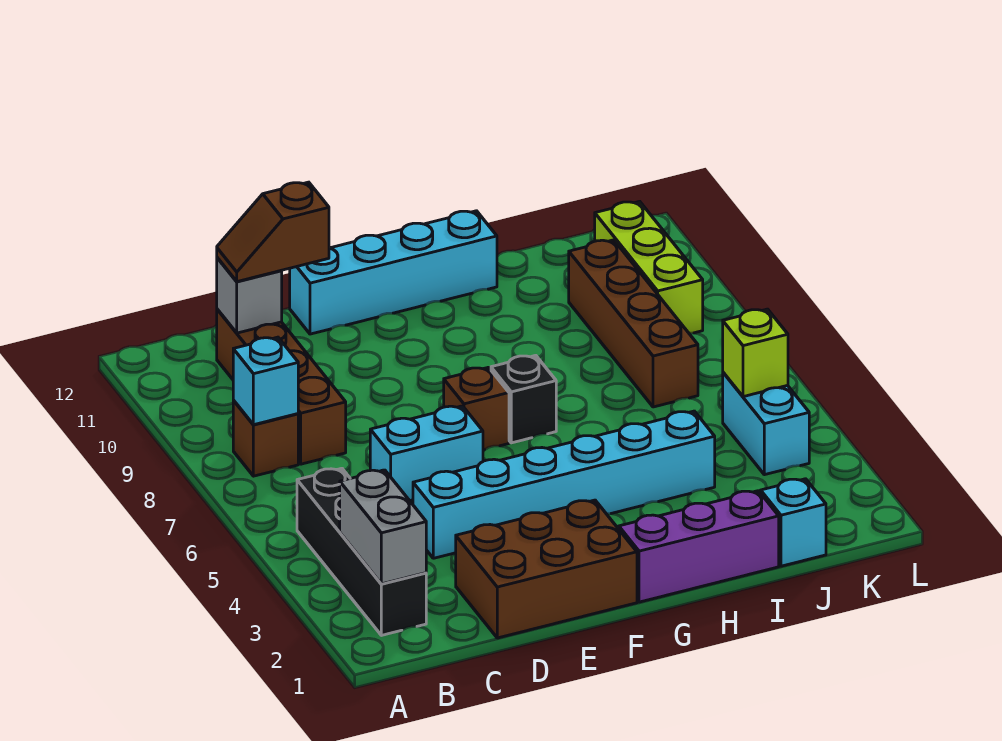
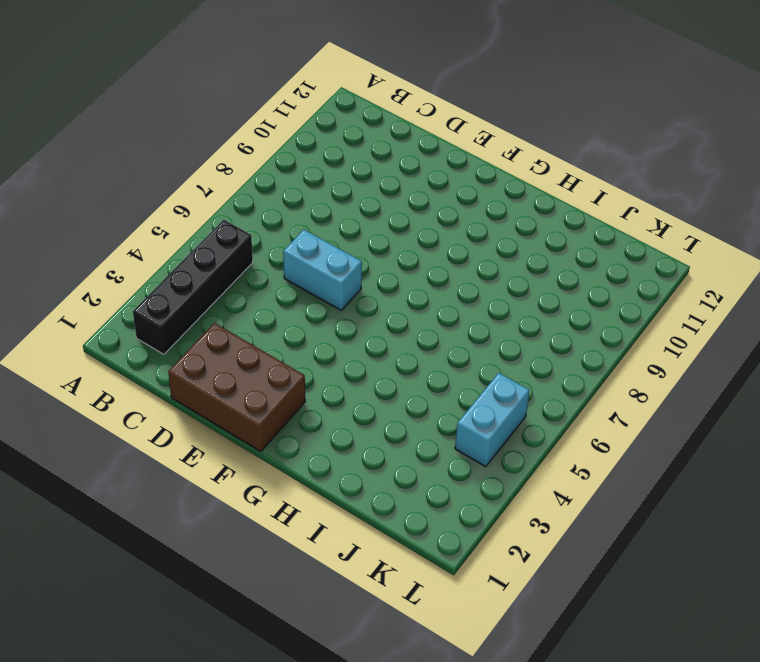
none -> brown brick B8 level 1
none -> brown brick C8:C11 level 1
none -> cyan brick D4:I4 level 1

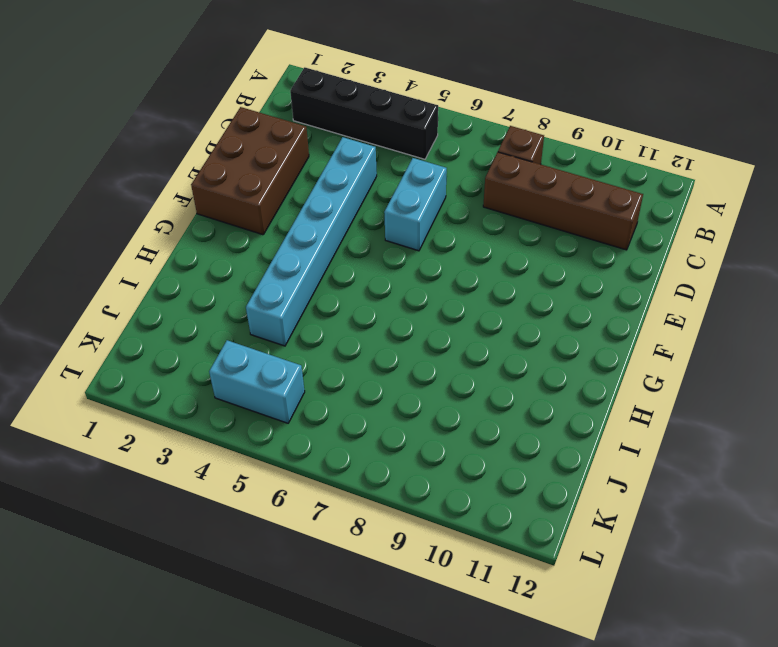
none -> cyan brick E12:H12 level 1
none -> brown brick F7 level 1
none -> purple brick G1:I1 level 1

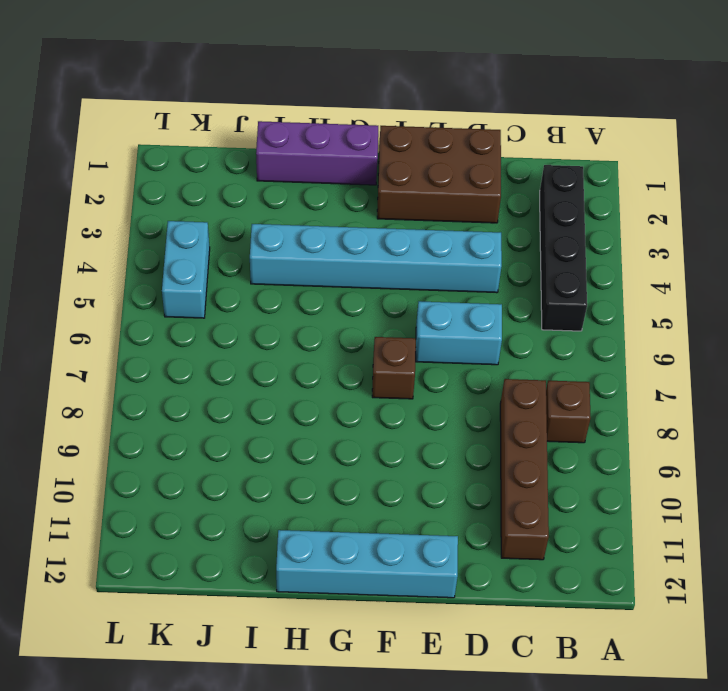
none -> black brick G7 level 1
none -> cyan brick J1 level 1
none -> brown brick J7:J10 level 1

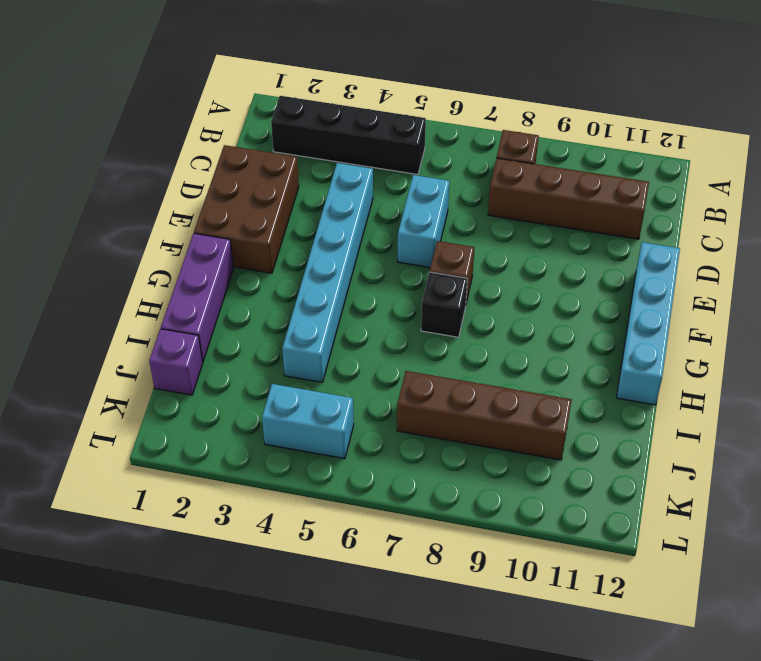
purple brick J1 level 1 -> cyan brick J1 level 1
none -> lime brick K9:K11 level 1
none -> grey brick B2:B3 level 2
none -> cyan brick B8 level 2

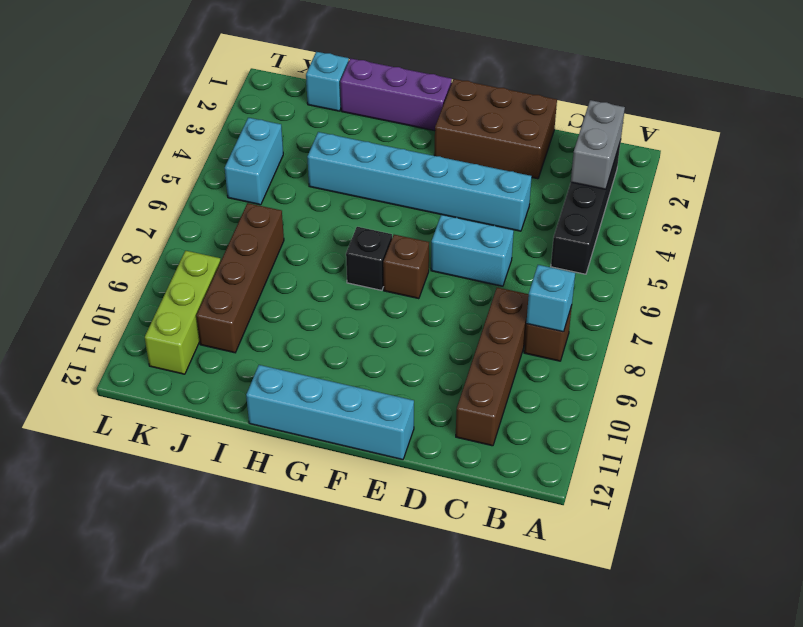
none -> grey brick C11 level 2
none -> lime brick K5 level 2
none -> brown slope C11:D11 level 3 top D

